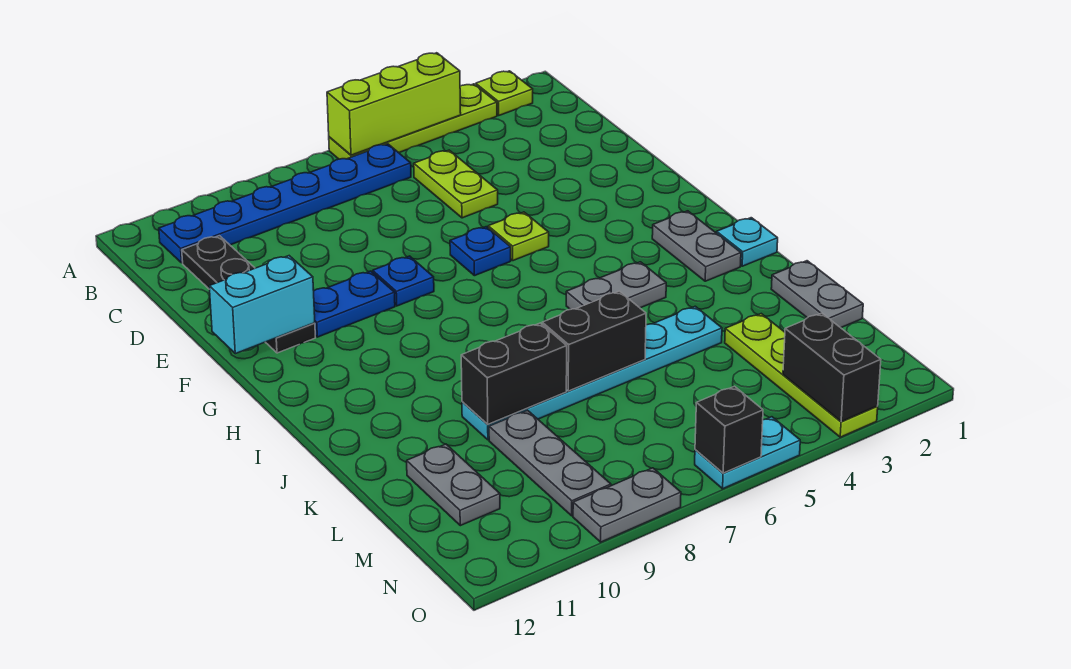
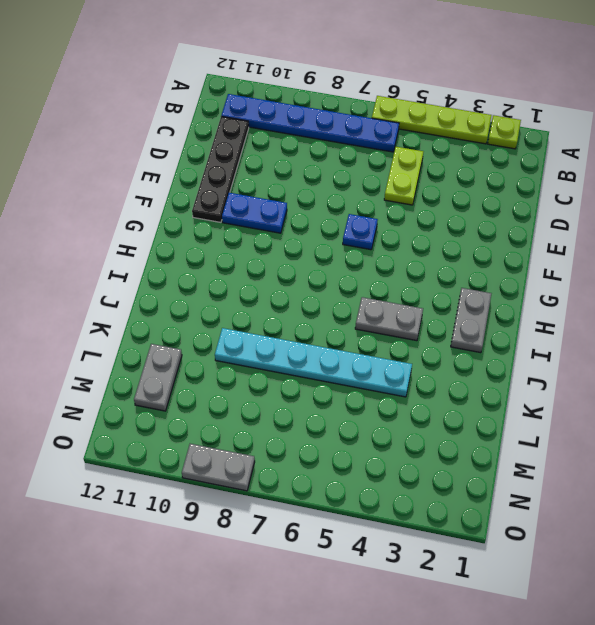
none -> lime plate F5 level 1
none -> blue plate F8 level 1
none -> cyan plate I1 level 1

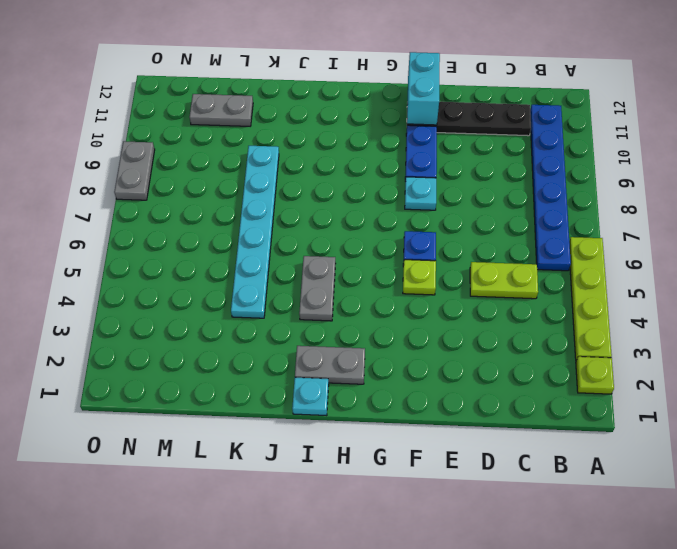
cyan plate F8 level 1 -> blue plate F8 level 1
none -> grey plate K1:L1 level 1
none -> lime plate L3:O3 level 1
none -> grey plate L9:N9 level 1

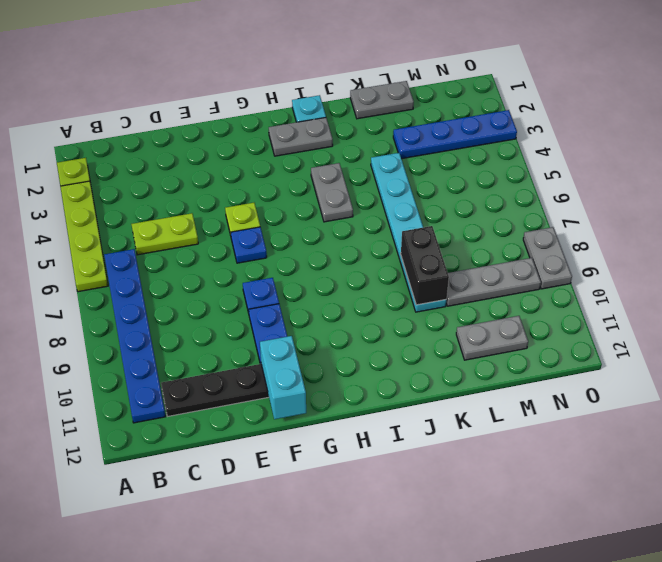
blue plate L3:O3 level 1 -> lime plate L3:O3 level 1
none -> cyan plate O5:O6 level 1
none -> lime brick A4:A6 level 2
none -> black brick K6:K7 level 2

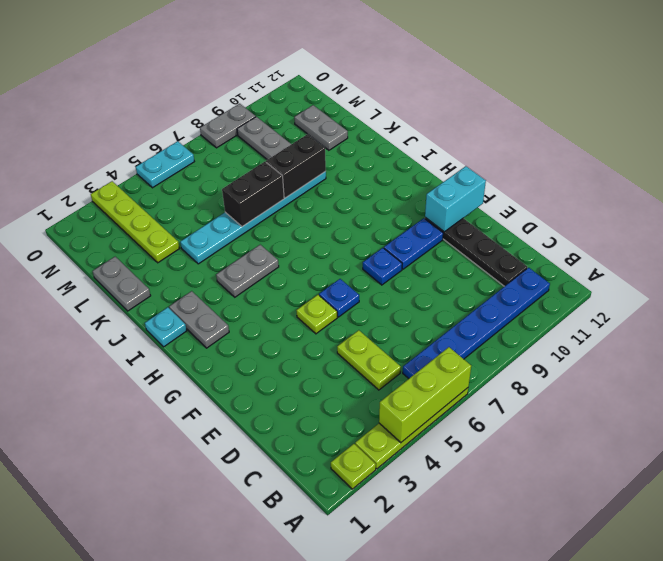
none -> black brick N3:O3 level 2
none -> black brick O6 level 2

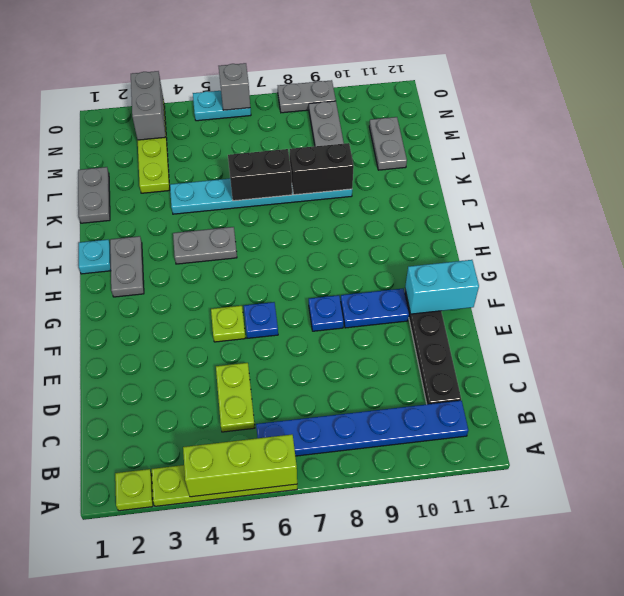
grey brick N3:O3 level 2 -> black brick N3:O3 level 2
grey brick O6 level 2 -> black brick O6 level 2

